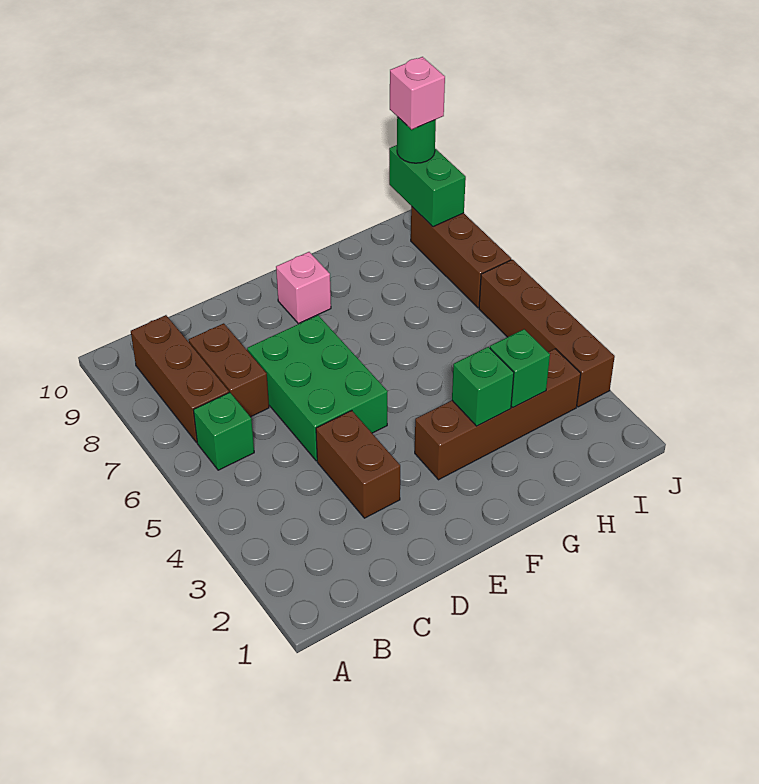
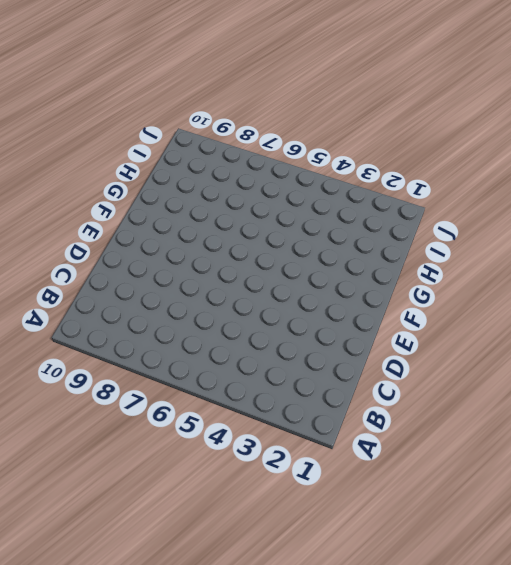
none -> green brick B6 level 1
none -> brown brick B7:B9 level 1
none -> brown brick C7:C8 level 1

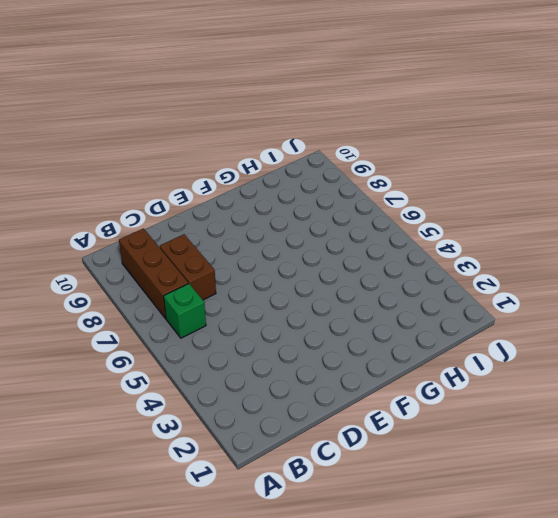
none -> brown brick D3:D4 level 1
none -> green brick D5:E7 level 1
none -> brown brick F3:I3 level 1

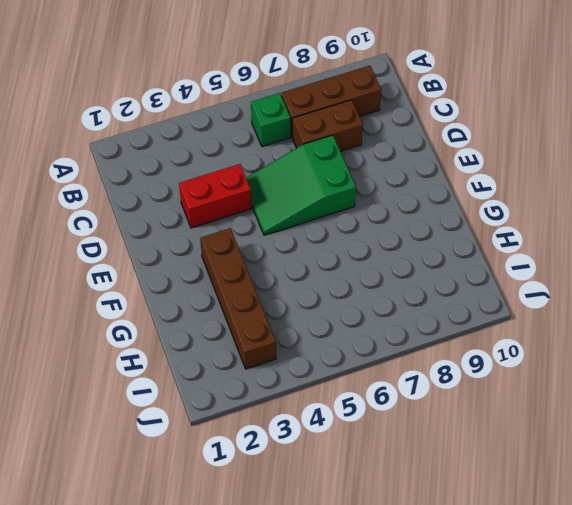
red brick D3:D4 level 1 -> brown brick D3:D4 level 1
green slope D5:E7 level 1 top 7 -> green brick D5:E7 level 1
none -> pink brick F9 level 1
none -> brown brick J3:J6 level 1
none -> brown brick J7:J9 level 1

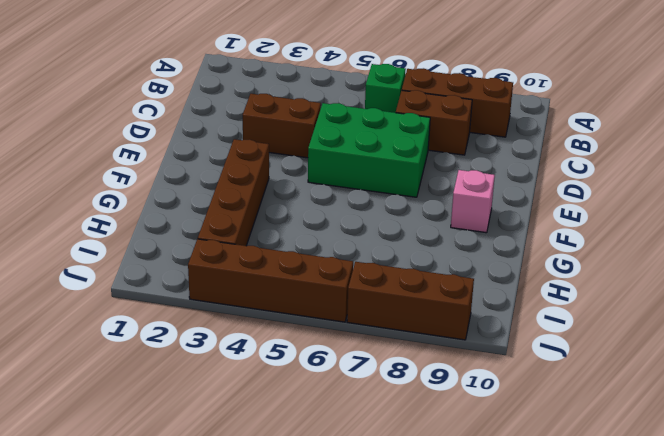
none -> green brick G3 level 2
none -> green brick H3 level 2
none -> green brick J9:J10 level 2

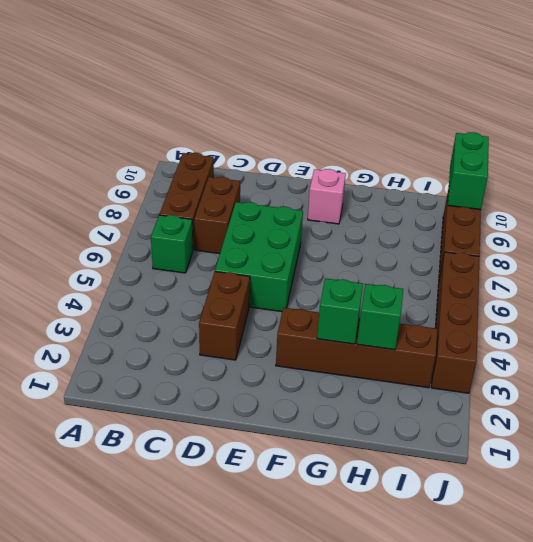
none -> green round brick J10 level 3
none -> pink brick J10 level 4

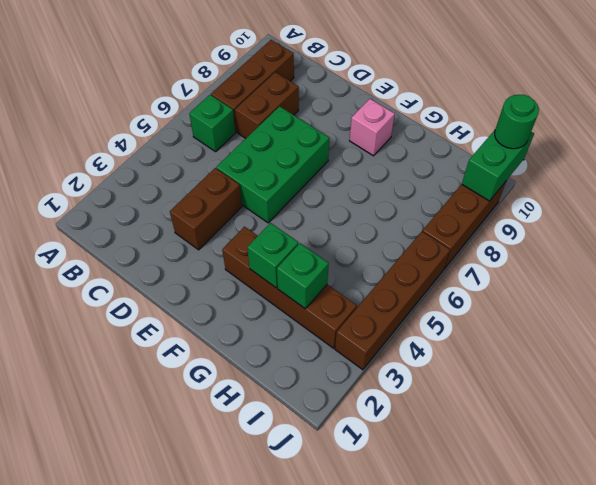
none -> pink brick J10 level 4

